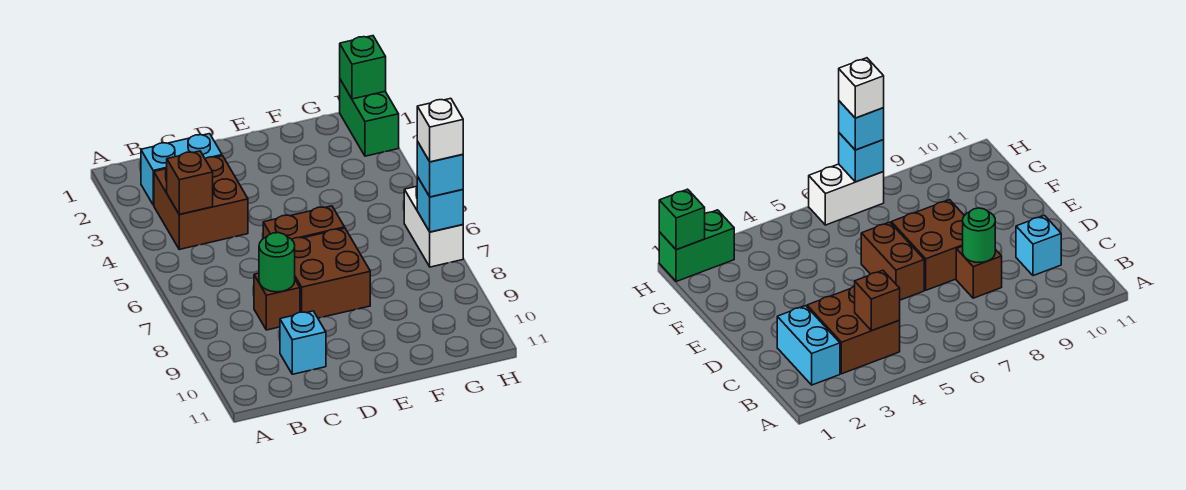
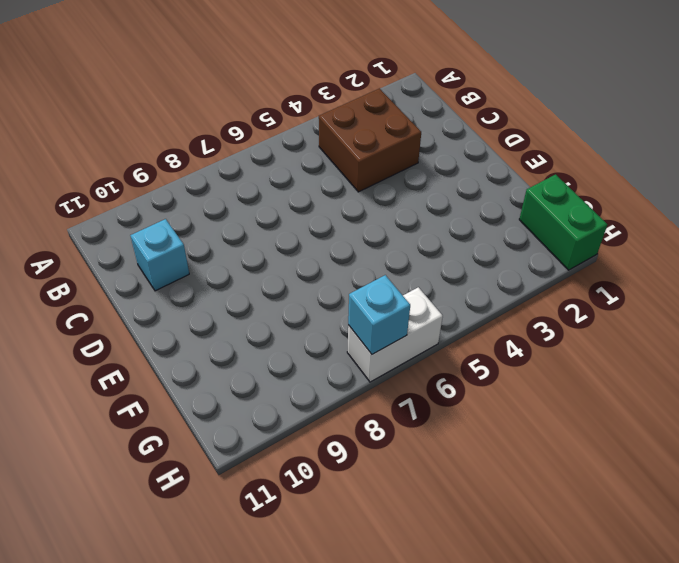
green brick G1:H1 level 1 -> green brick H1:H2 level 1
none -> cyan brick B2:C2 level 1
none -> brown brick C8 level 1
none -> brown brick D6:E6 level 1

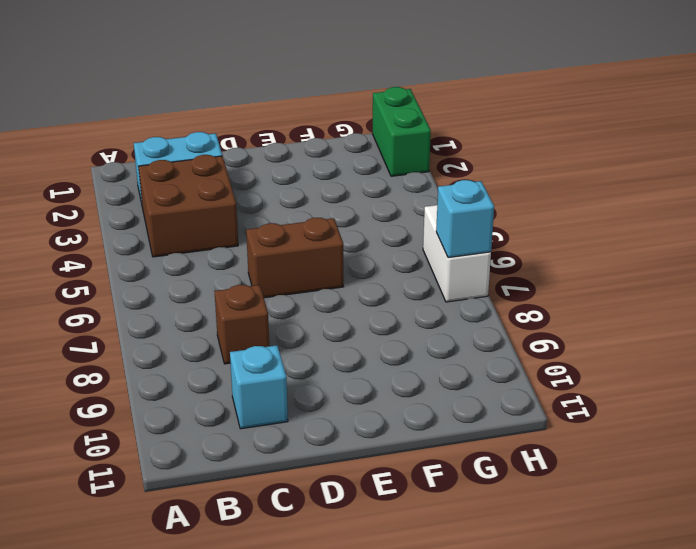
none -> brown brick D7:E8 level 1
none -> brown brick B4 level 2
none -> green round brick C8 level 2

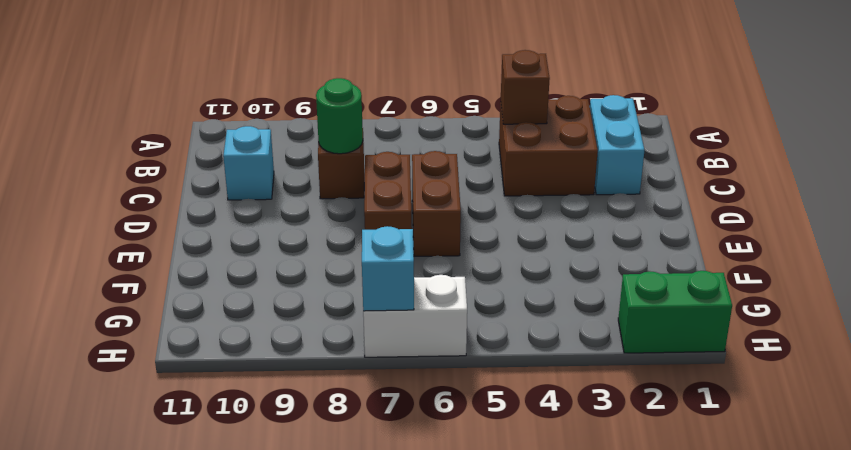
brown brick D7:E7 level 1 -> brown brick D7:E8 level 1
none -> green brick H1 level 2
none -> cyan brick H7 level 3
none -> white brick H7 level 4

